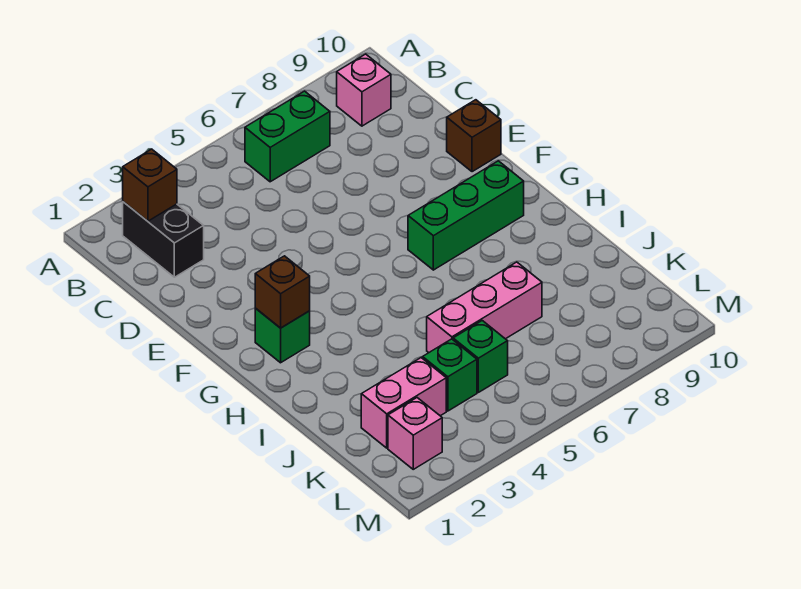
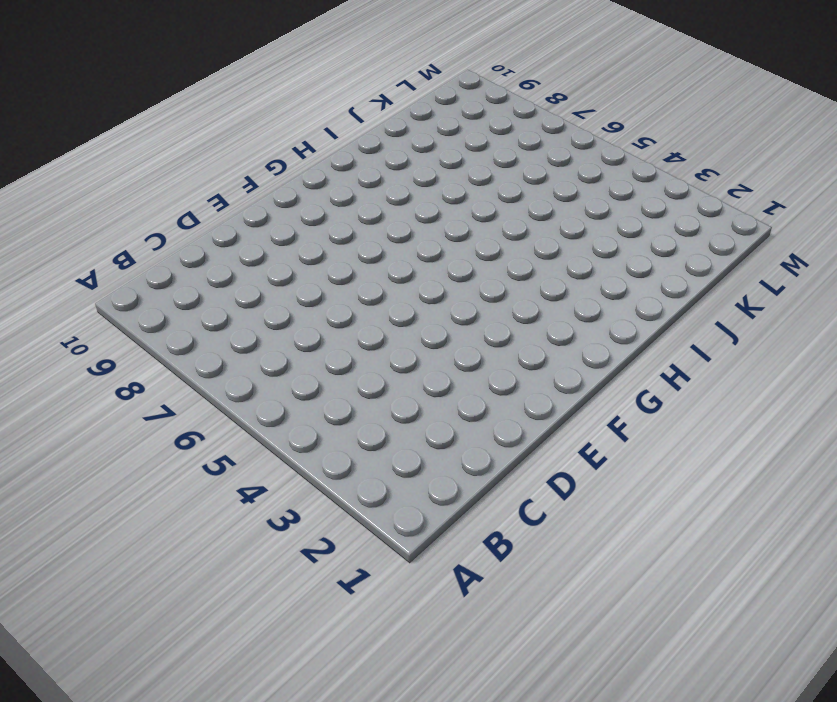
none -> black brick B2:C2 level 1
none -> green brick B6:B7 level 1
none -> pink brick B9 level 1

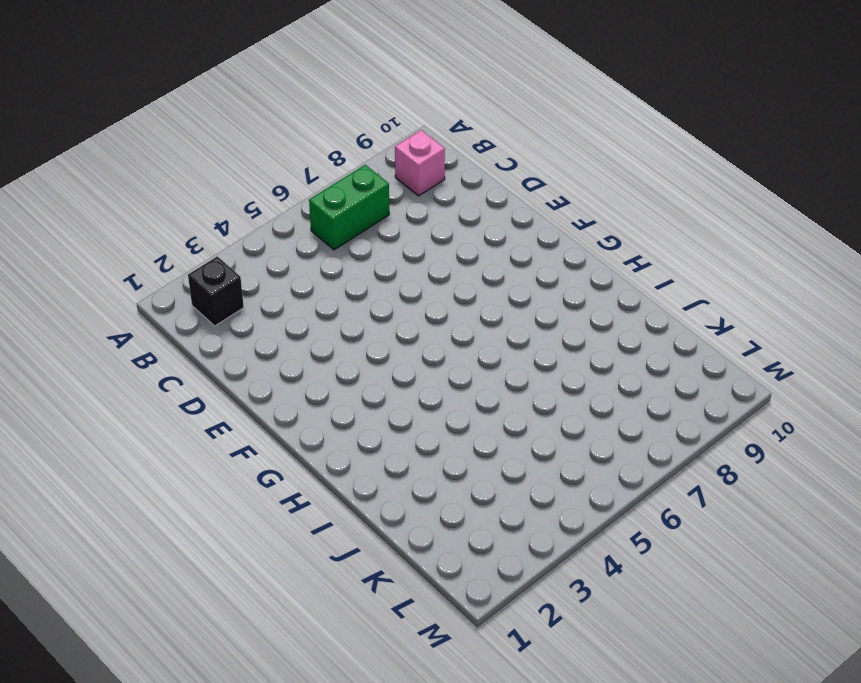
black brick B2 level 1 -> black brick B2:C2 level 1
none -> brown brick E10 level 1
none -> green brick G2 level 1
none -> green brick G7:G9 level 1

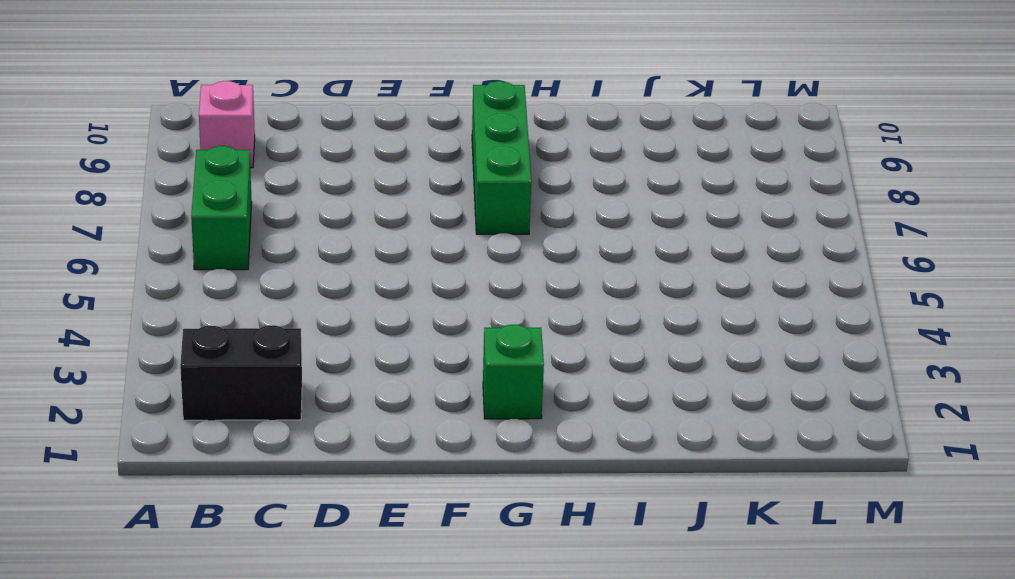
none -> brown brick E10 level 1
none -> pink brick J5:J7 level 1
none -> pink brick K2:K3 level 1

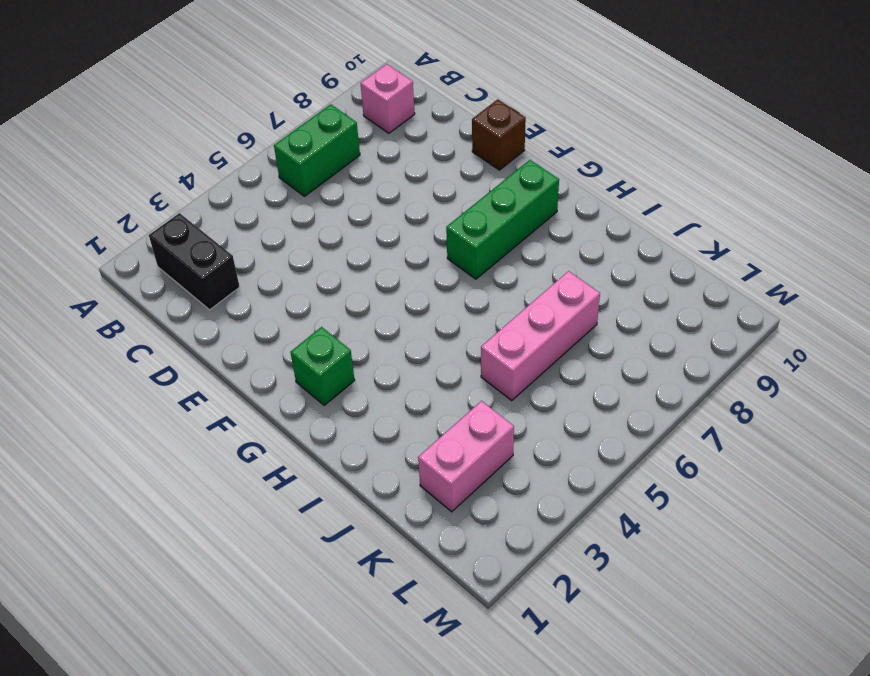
none -> green brick K4 level 1
none -> green brick K5 level 1
none -> pink brick L2 level 1

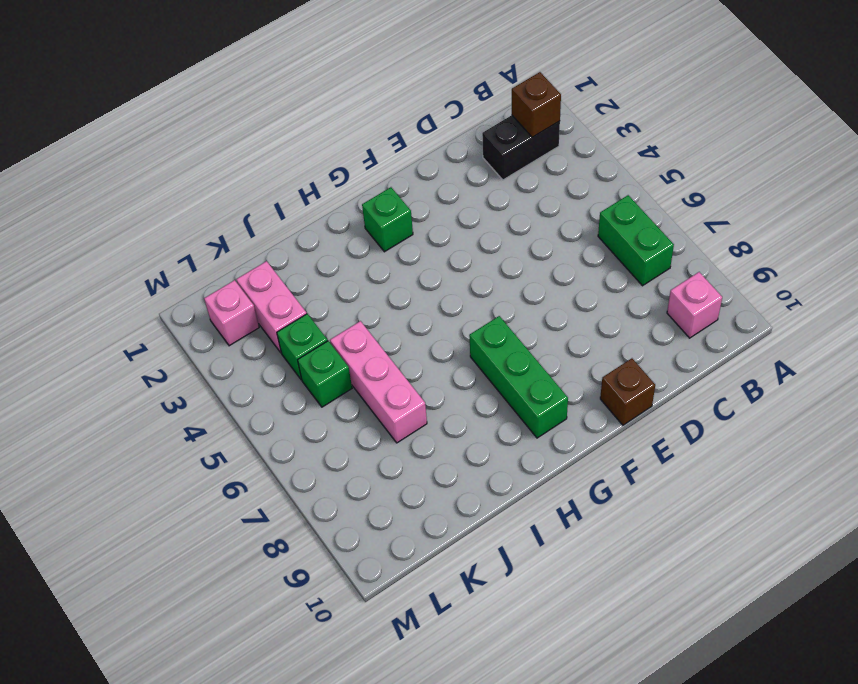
none -> brown brick G2 level 2

